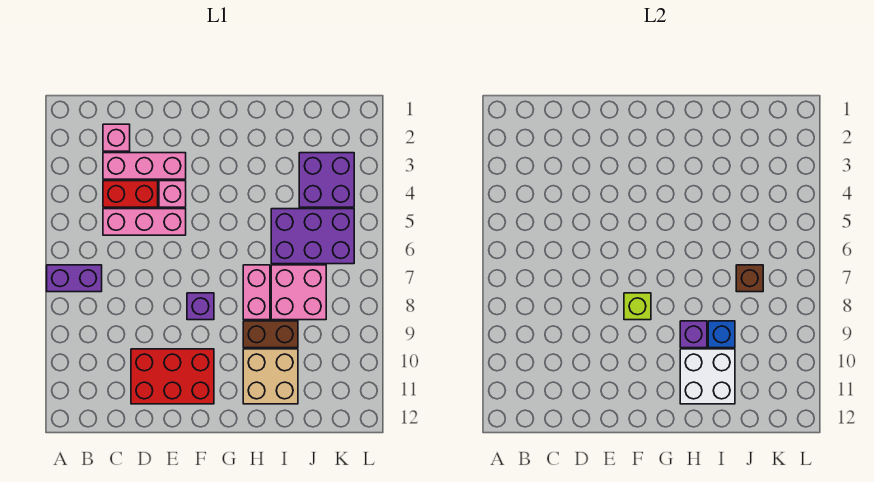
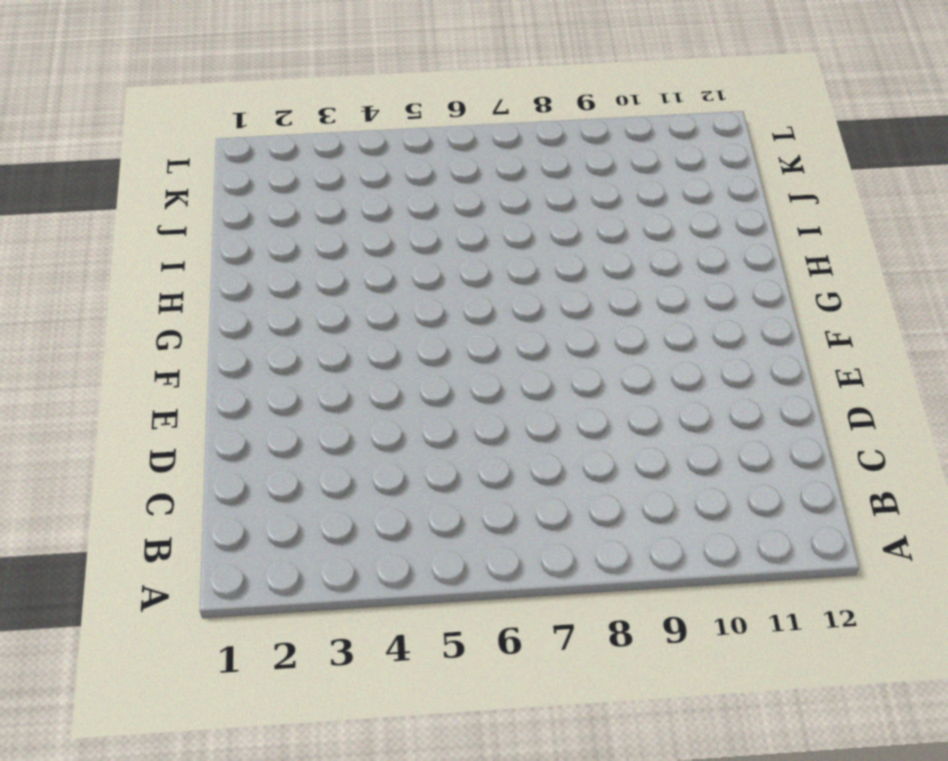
none -> purple brick A7:B7 level 1
none -> pink brick C2 level 1
none -> pink brick C3:E3 level 1

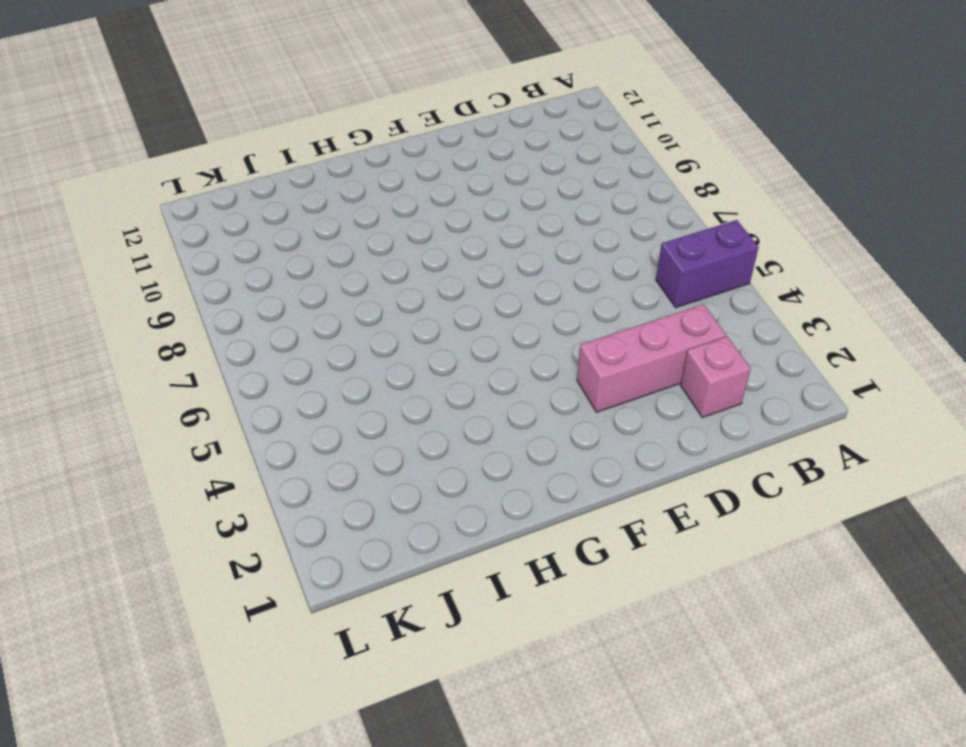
purple brick A5:B5 level 1 -> purple brick A7:B7 level 1
none -> red brick C4:D4 level 1
none -> pink brick C5:E5 level 1
none -> red brick D10:F11 level 1

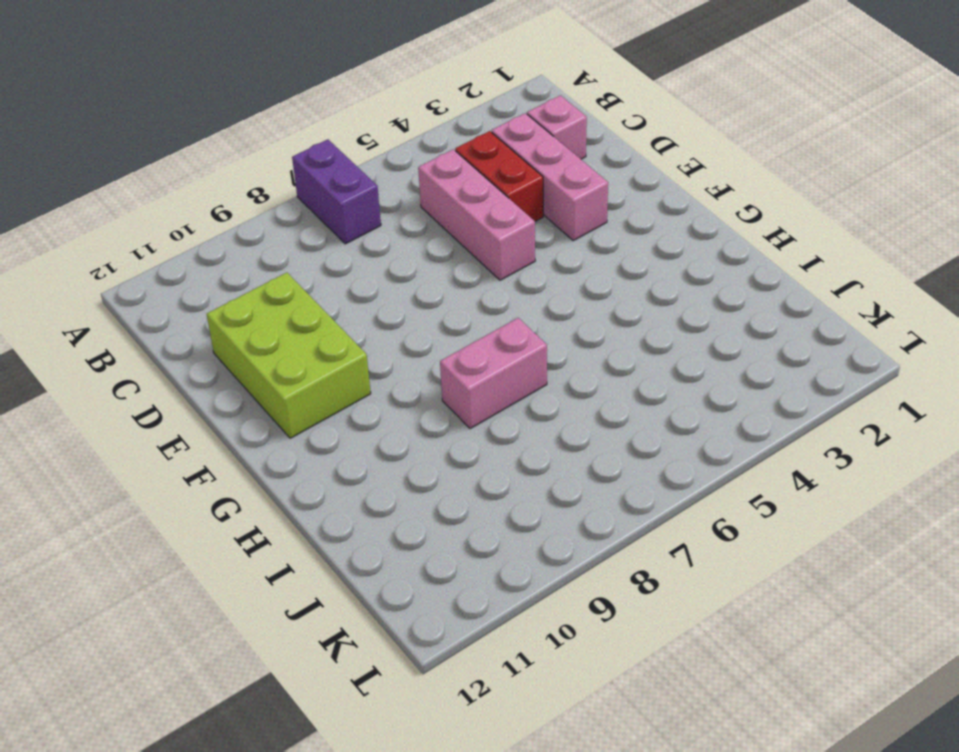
lime brick D10:F11 level 1 -> red brick D10:F11 level 1
none -> pink brick E4 level 1
none -> purple brick F8 level 1
none -> brown brick H9:I9 level 1

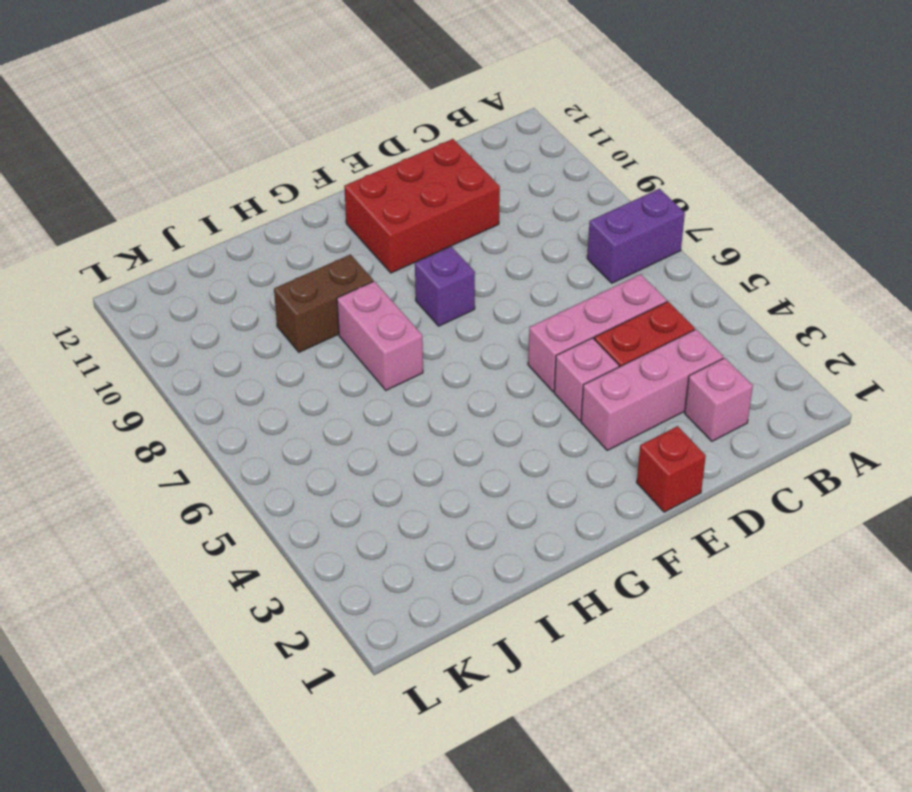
red brick E1 level 1 -> none
none -> tan brick H10:I11 level 1
none -> purple brick I5:K6 level 1
none -> pink brick I7:J8 level 1

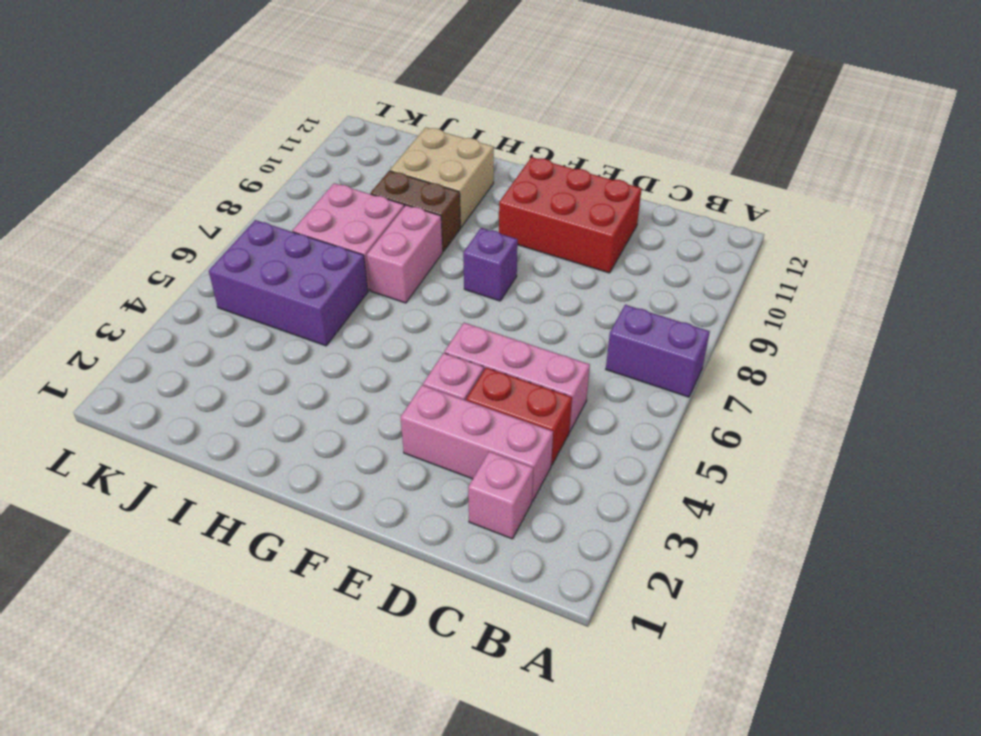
none -> purple brick J3:K4 level 1
none -> lime brick F8 level 2
none -> purple brick H9 level 2

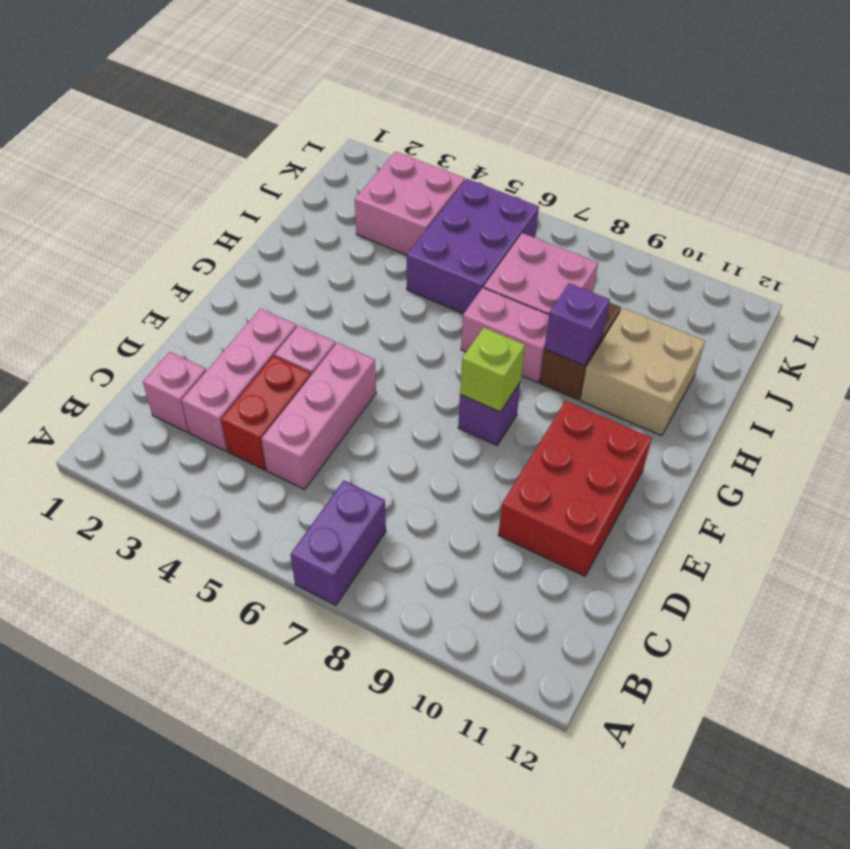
pink brick J3:K4 level 1 -> purple brick J3:K4 level 1
none -> white brick H10:I11 level 2
none -> blue brick I9 level 2
none -> brown brick J7 level 2

